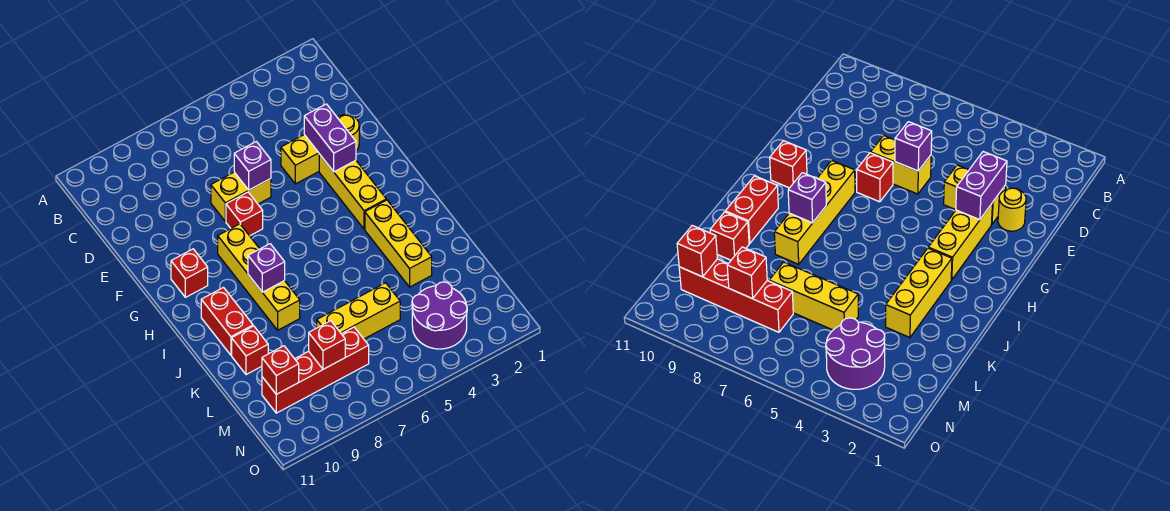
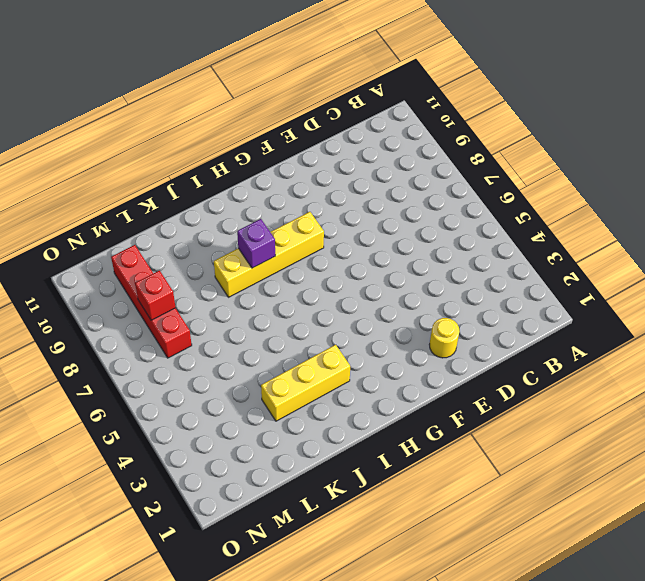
none -> yellow brick E3:E4 level 1
none -> yellow brick E6:E7 level 1
none -> yellow brick F3:H3 level 1

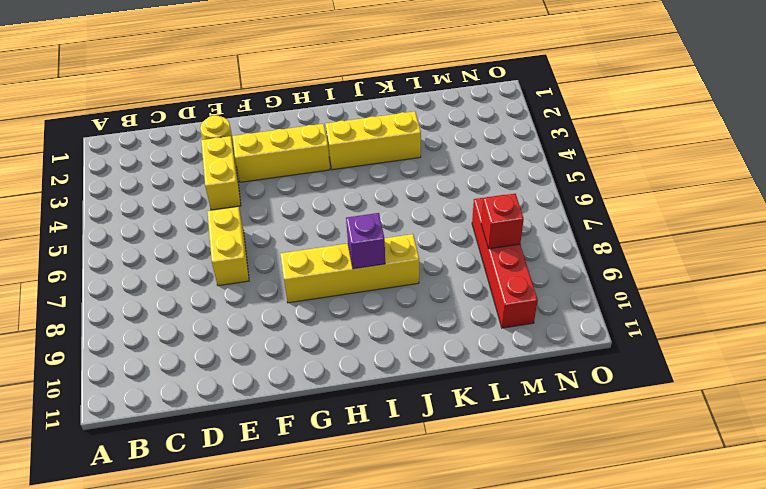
none -> red brick F7 level 1
none -> red brick G10 level 1
none -> red brick I10:J10 level 1

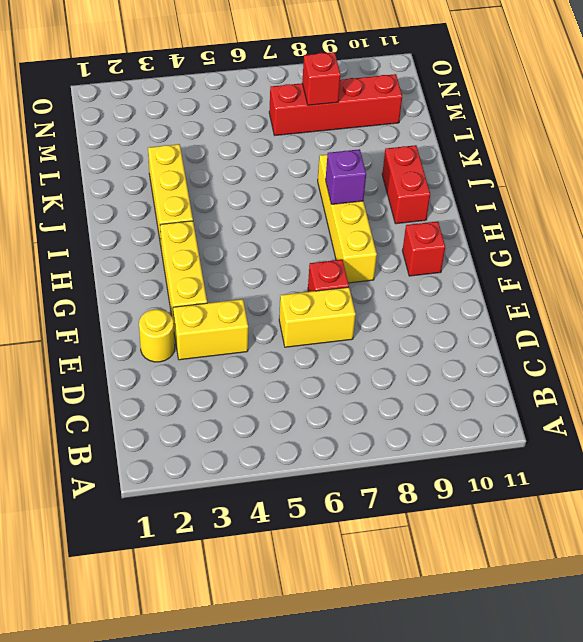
none -> red brick K10 level 1
none -> yellow brick L5:L7 level 1
none -> purple round brick M3:N4 level 1

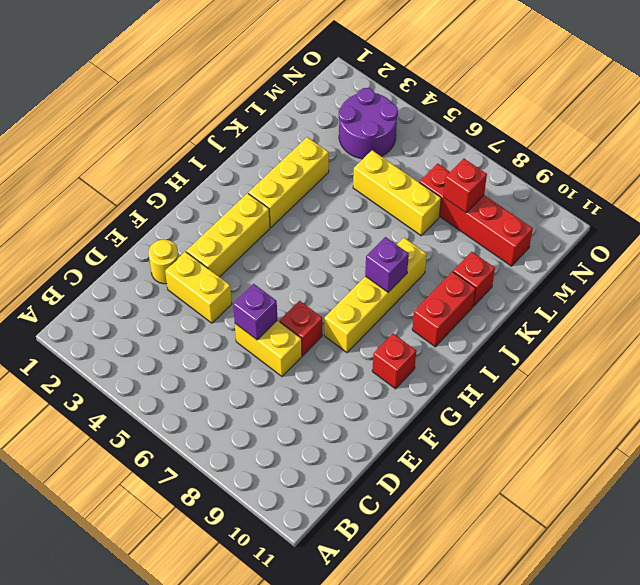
none -> purple brick E3:F3 level 2
none -> red brick M10 level 2

